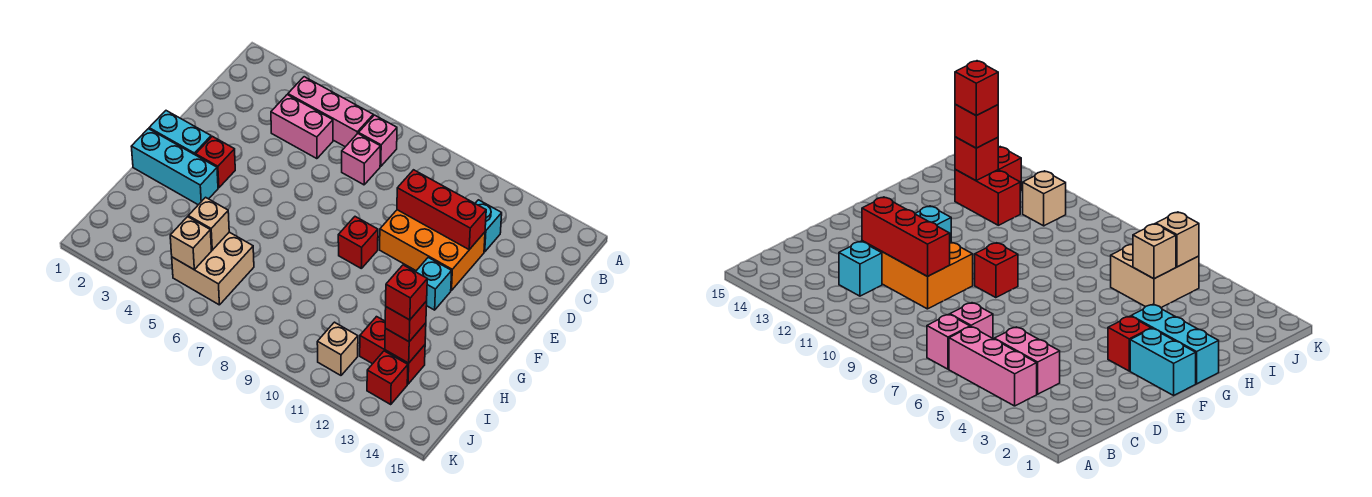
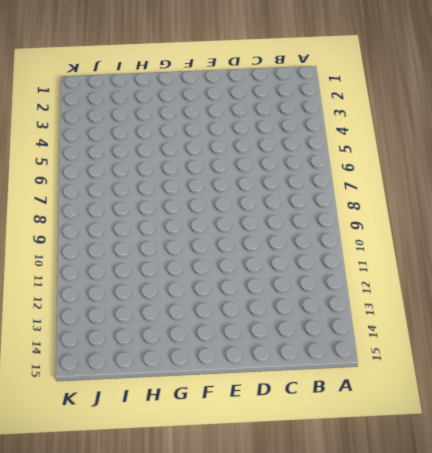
none -> pink brick B4:B6 level 1
none -> pink brick B7 level 1
none -> pink brick C4:C5 level 1

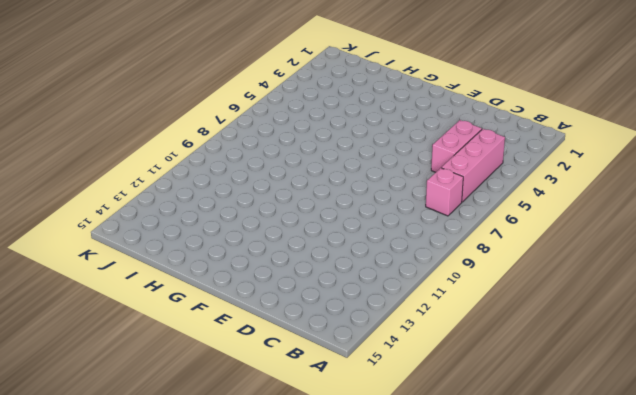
none -> pink brick C7 level 1
none -> cyan brick C12 level 1
none -> orange brick D10:E12 level 1

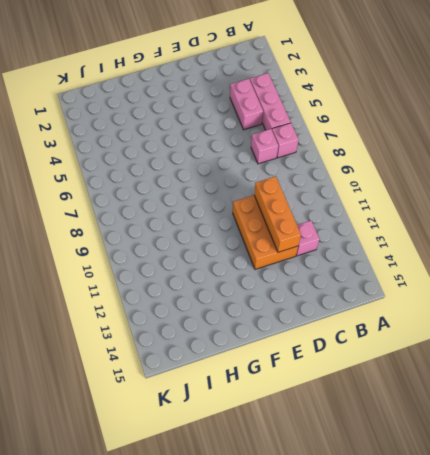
pink brick C12 level 1 -> cyan brick C12 level 1
orange brick D10:D12 level 2 -> red brick D10:D12 level 2
none -> cyan brick F1:F2 level 1
none -> red brick F3 level 1
none -> red brick F9 level 1

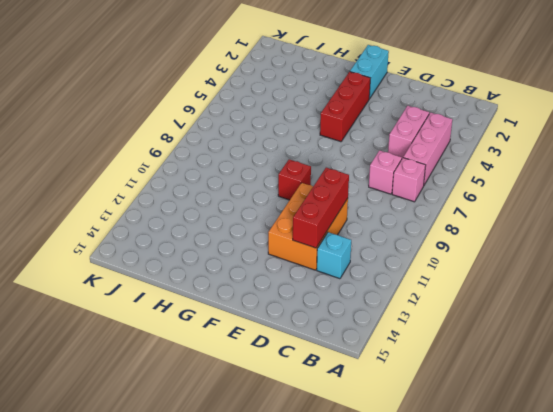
red brick F3:F5 level 1 -> red brick F3 level 1
none -> cyan brick F12 level 1
none -> cyan brick G1:G3 level 1
none -> tan brick I5:J6 level 1

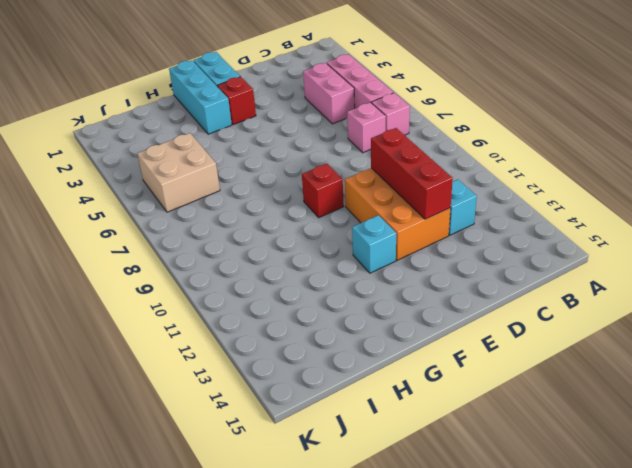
none -> red brick I12:I13 level 1
none -> tan brick J11 level 1
none -> red brick J13 level 1

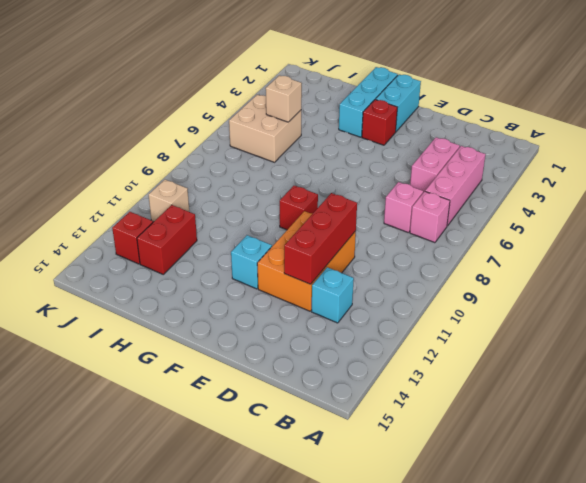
none -> red brick I13 level 2
none -> tan brick J5 level 2
none -> red brick I13 level 3

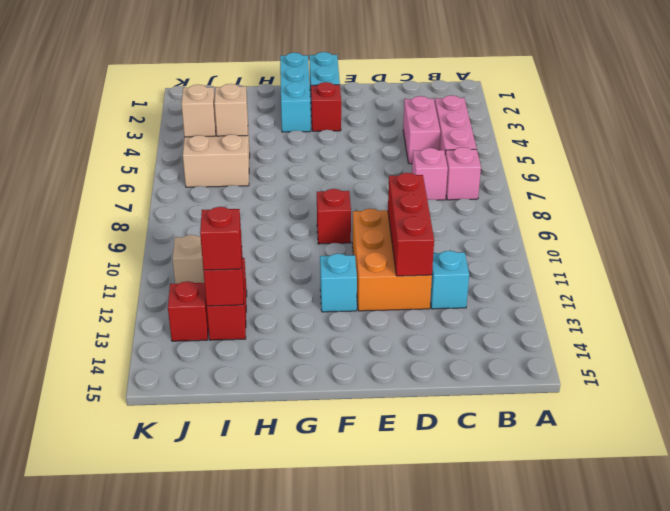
none -> red brick I13 level 4

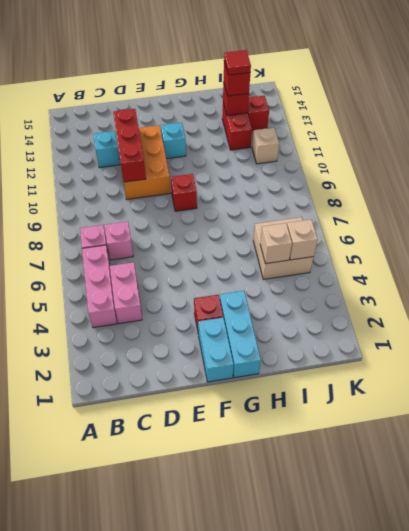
red tile I13 level 4 -> red brick I13 level 4

